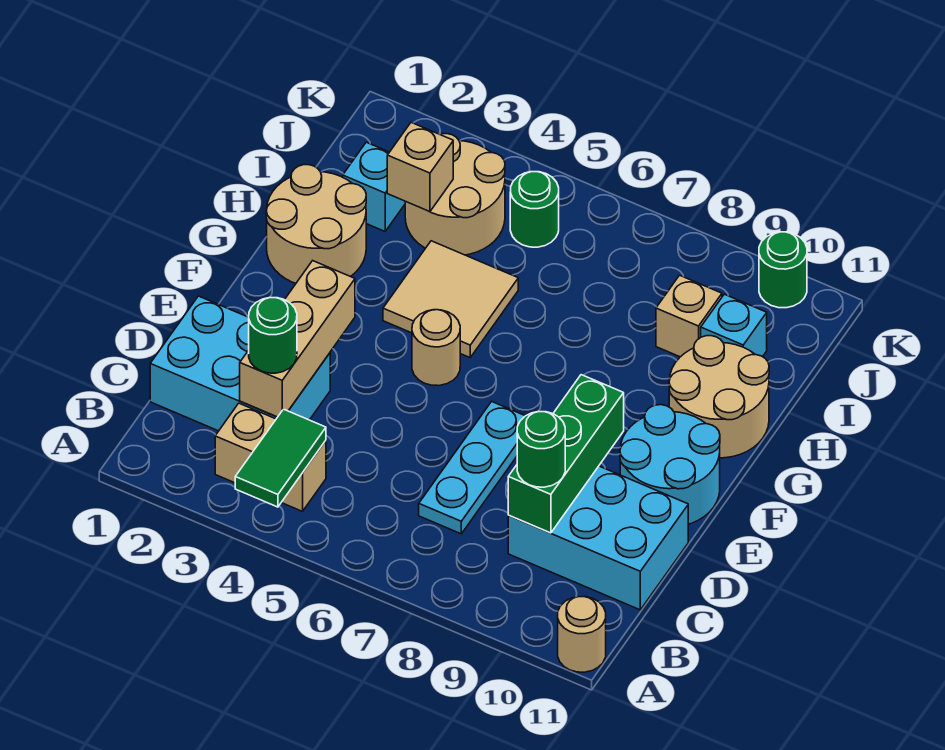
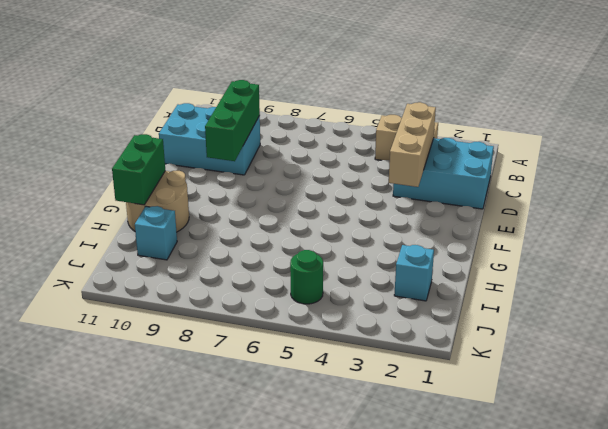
green brick G11:H11 level 2 -> none
none -> tan round brick A11 level 1
none -> cyan plate C7:E7 level 1
none -> cyan round brick E10:F11 level 1

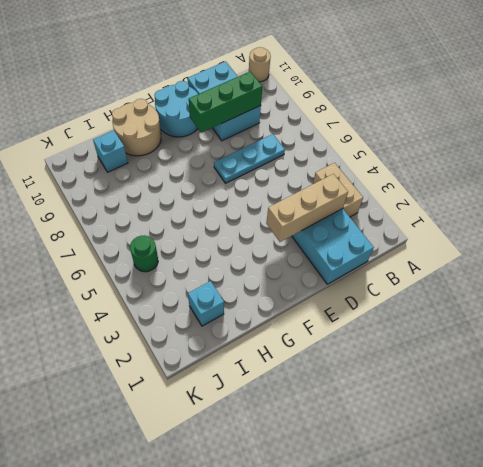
none -> tan round brick F5 level 1
none -> tan round brick G1:H2 level 1
none -> tan tile G4:H5 level 1

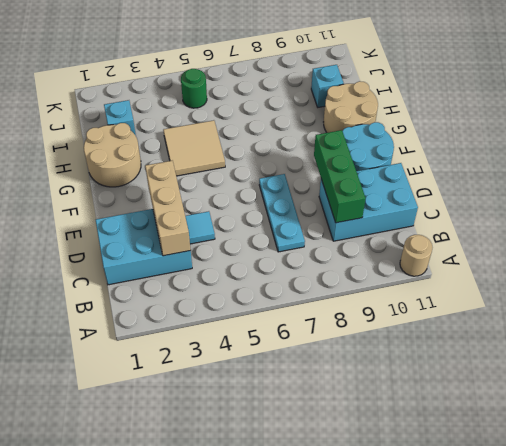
cyan tile D4 level 1 -> none
none -> tan brick B3:B4 level 1
none -> tan round brick F5 level 1
none -> tan round brick I3:J4 level 1

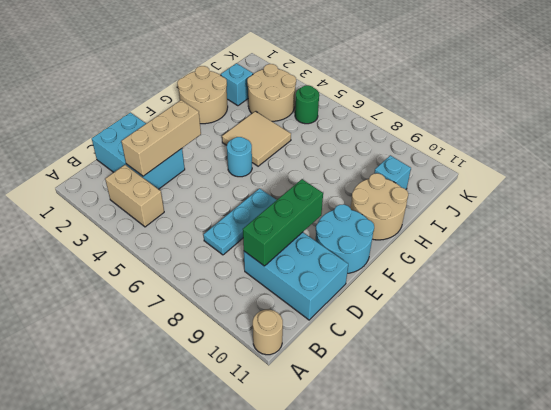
cyan round brick F5 level 1 -> tan round brick F5 level 1
none -> tan brick I9 level 1
none -> green round brick K10 level 1
none -> green tile A4:B4 level 2

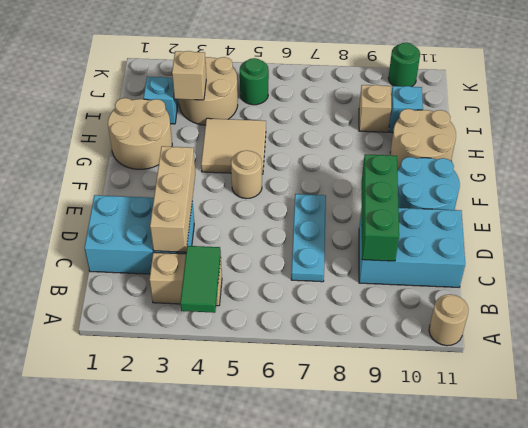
none -> green round brick C3 level 3
none -> green round brick C9 level 3

